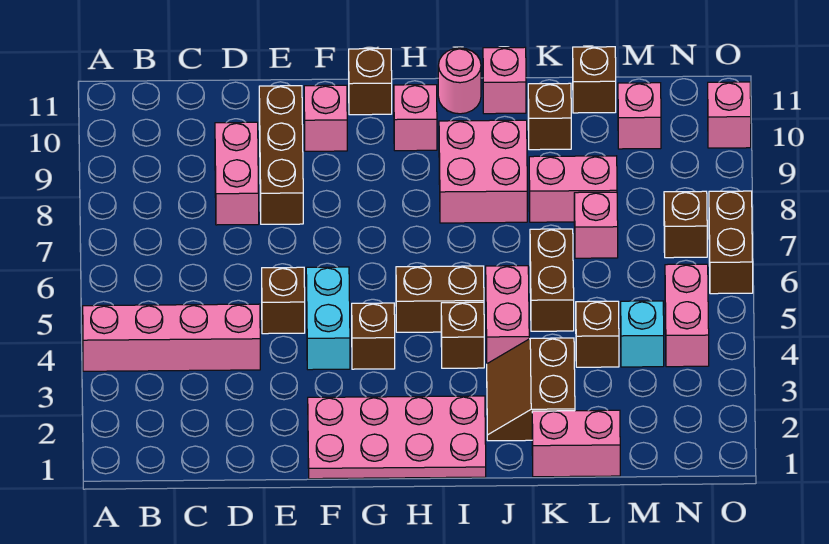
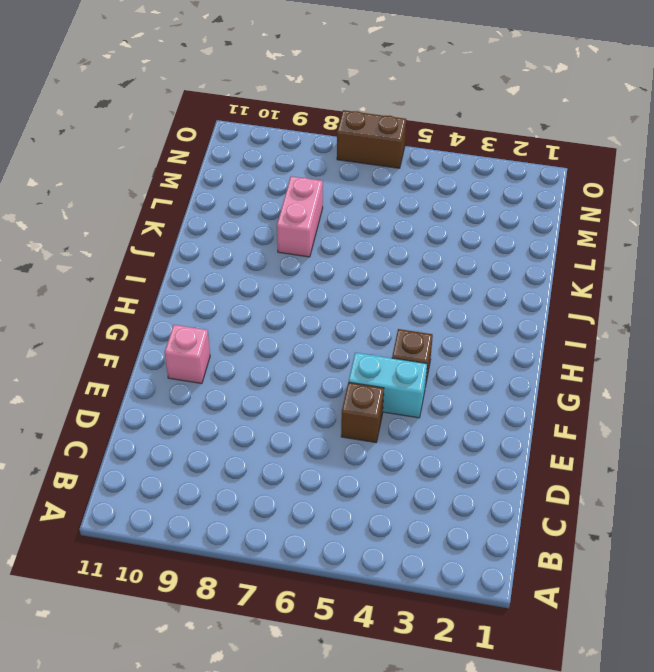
none -> pink brick A4:D4 level 1
none -> pink brick D8:D9 level 1
none -> brown brick E8:E10 level 1
none -> pink plate F1:I2 level 1

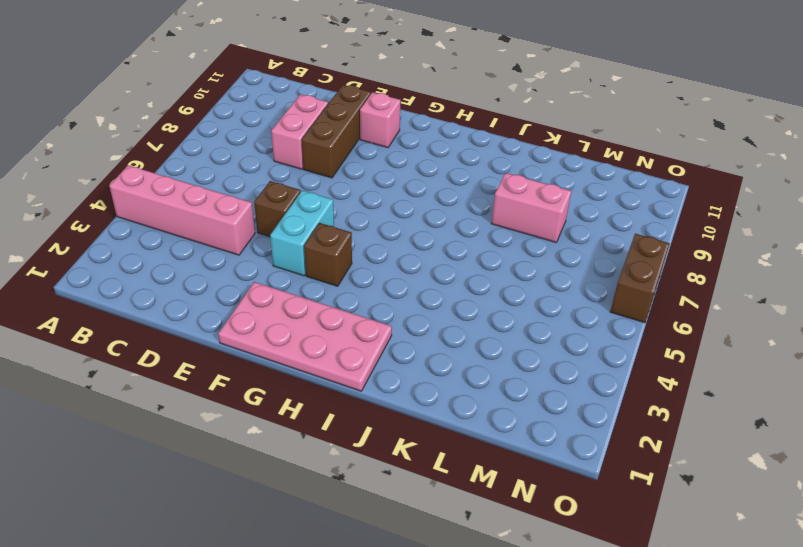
none -> brown brick G11 level 1
none -> brown brick H5:I5 level 1
none -> pink brick H10 level 1
none -> brown brick I4 level 1

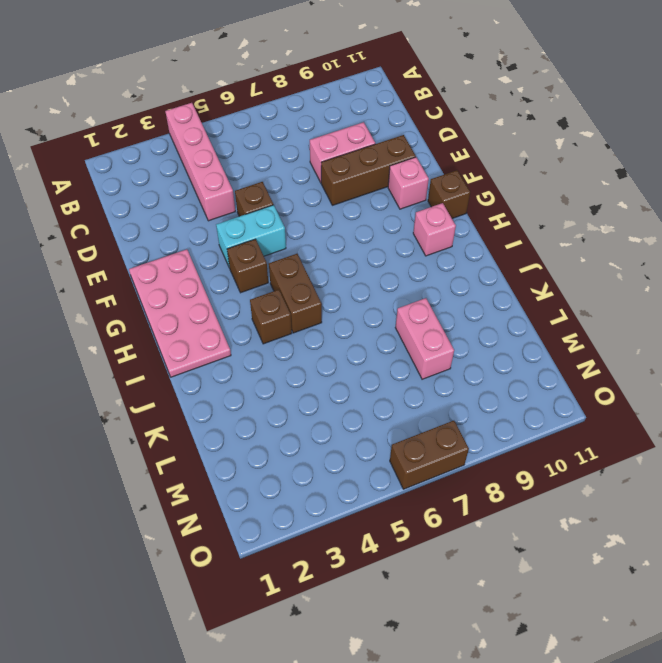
none -> pink brick I8:J9 level 1
none -> pink round brick I11 level 1
none -> brown slope J2:K3 level 1 top K
none -> pink brick J4:J5 level 1

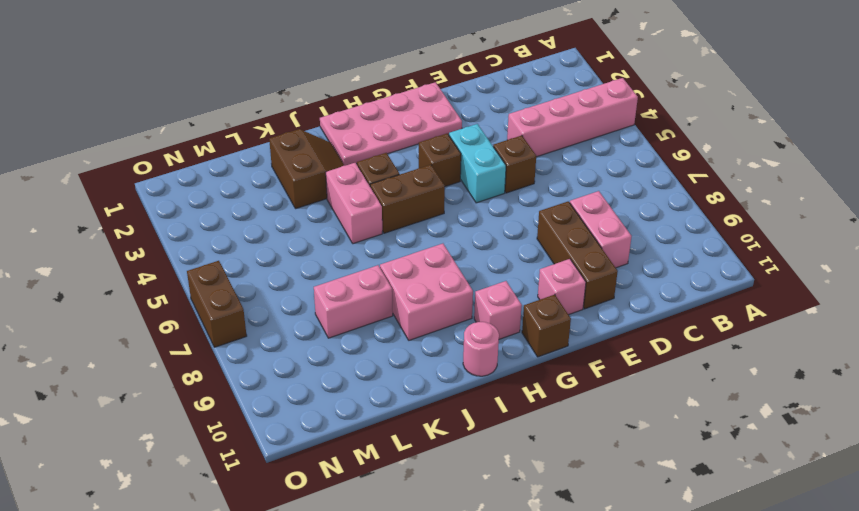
none -> pink brick J11 level 1
none -> pink brick K1:L1 level 1
none -> brown brick K5:K6 level 1
none -> brown brick K10 level 1

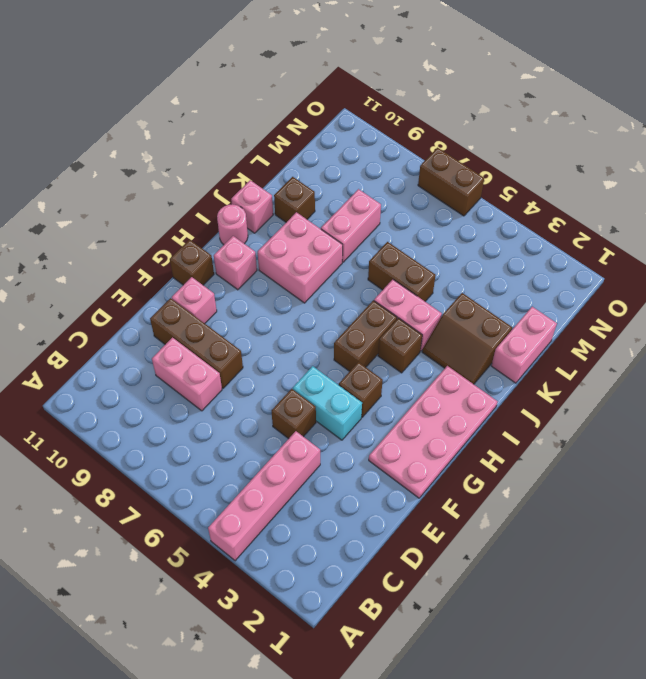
none -> brown brick L4 level 1
none -> pink brick L7 level 1
none -> brown brick L11 level 1
none -> cyan brick M4 level 1

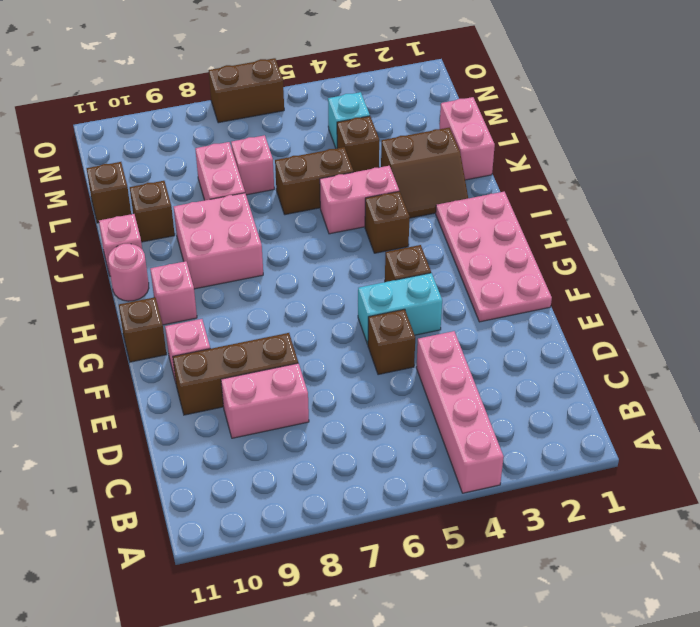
none -> brown brick H5:I5 level 1
none -> pink brick M10 level 1
none -> pink brick N4:N5 level 1
none -> brown brick N7 level 1

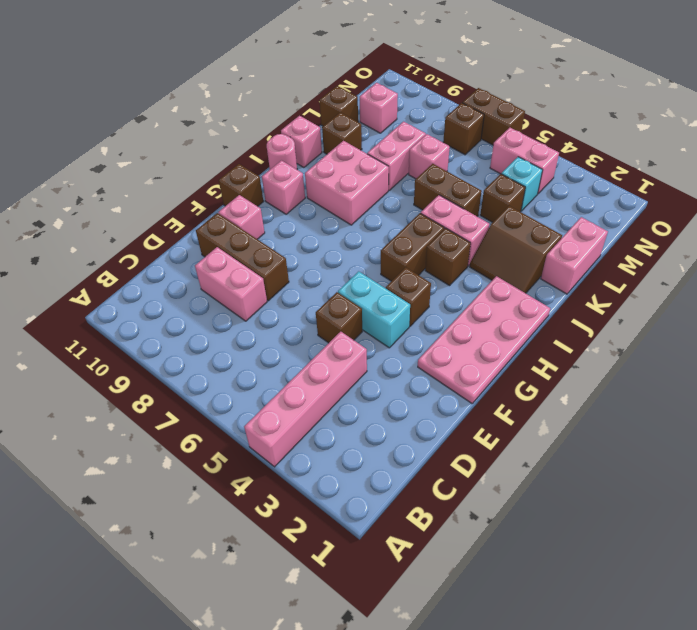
none -> pink brick O10 level 1

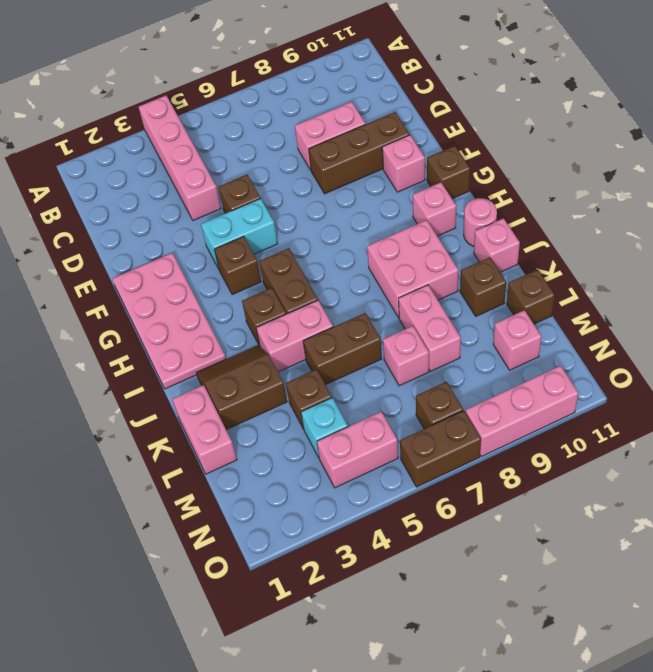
pink brick O8:O10 level 1 -> pink brick O10 level 1

